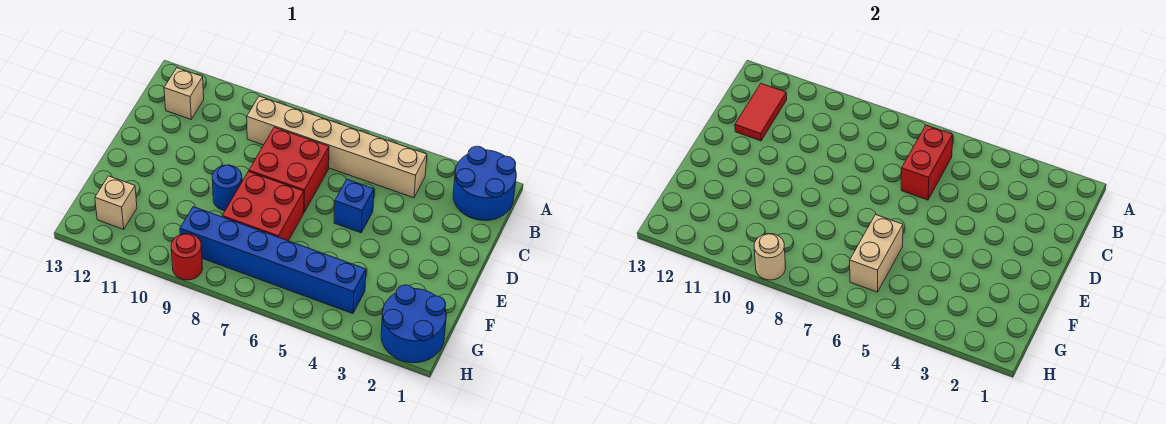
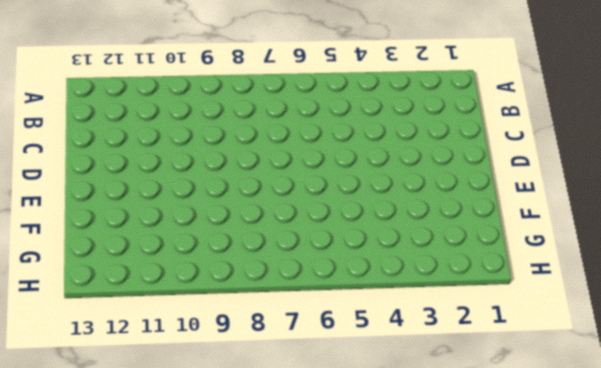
none -> blue round brick A1:B2 level 1
none -> tan brick B4:B9 level 1
none -> tan brick B12 level 1

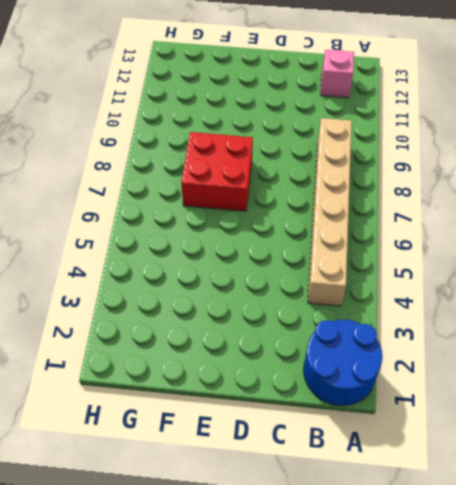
pink brick B12 level 1 -> tan brick B12 level 1
none -> red brick C7:D8 level 1
none -> blue brick D5 level 1
none -> blue round brick E9 level 1

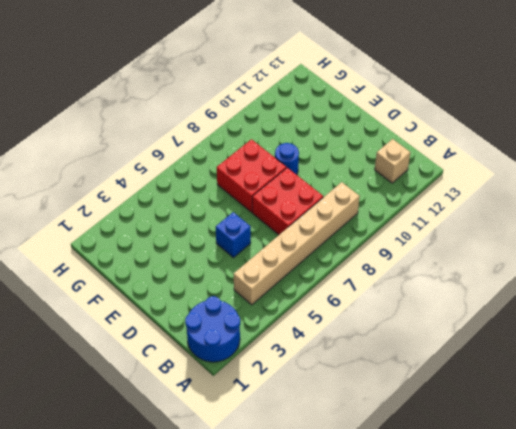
none -> blue round brick G1:H2 level 1
none -> blue brick G4:G9 level 1
none -> tan brick G12 level 1

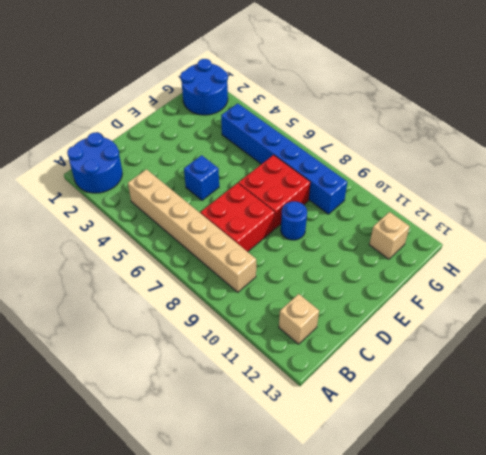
none -> red round brick H9 level 1
none -> red brick B6:C6 level 2
none -> red tile B12:C12 level 2

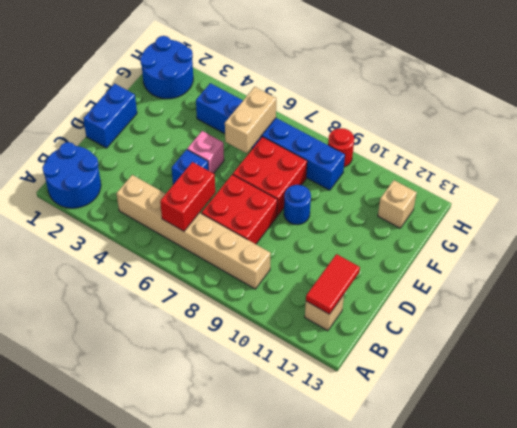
blue brick D1:E1 level 1 -> none
pink brick E5 level 1 -> none
none -> tan round brick H9 level 2

